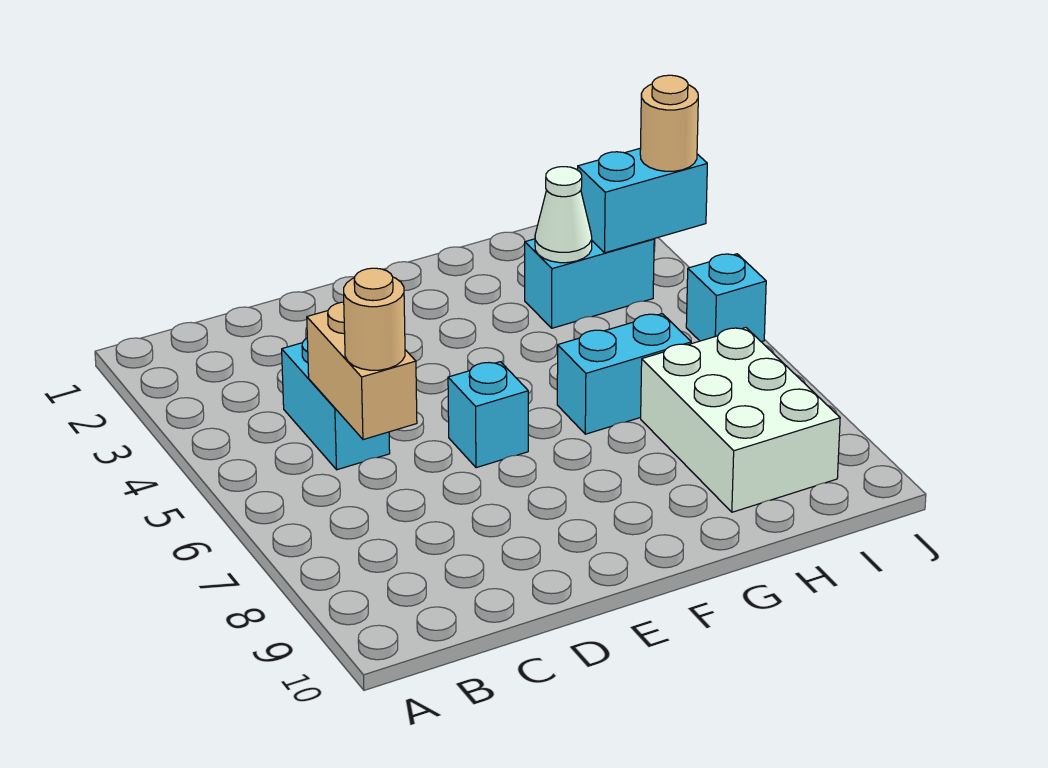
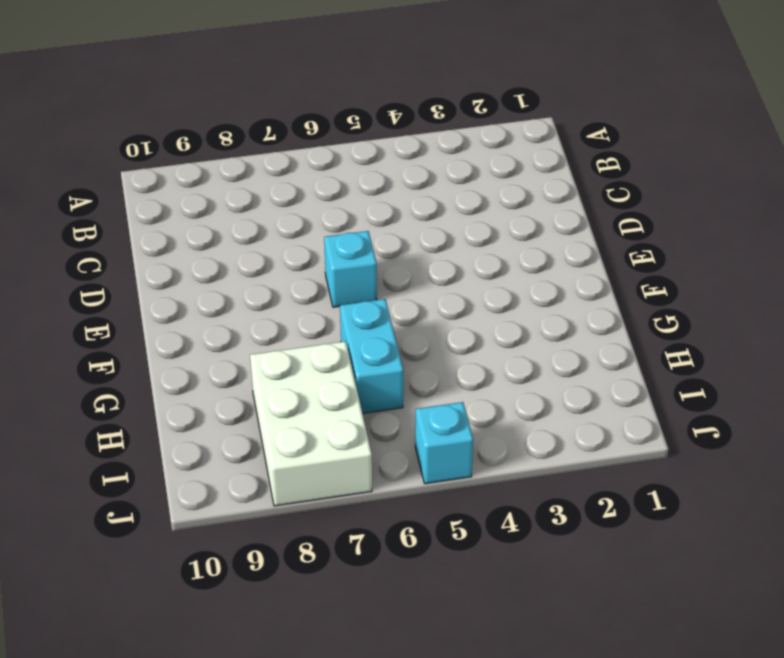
white brick H7:J8 level 1 -> white brick H7:I9 level 1
none -> cyan brick C4:C5 level 1
none -> cyan brick H3:I3 level 1

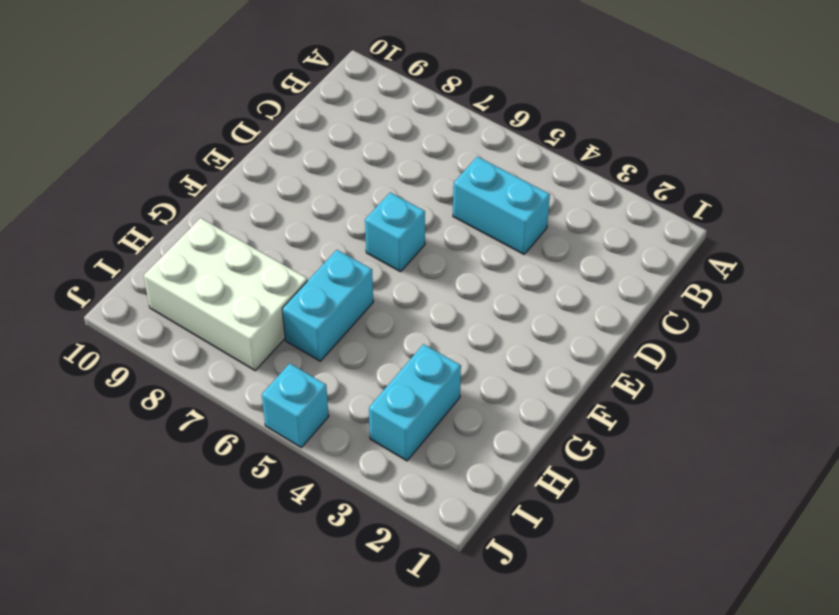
none -> tan brick C5:C6 level 2
none -> white cone H3 level 2

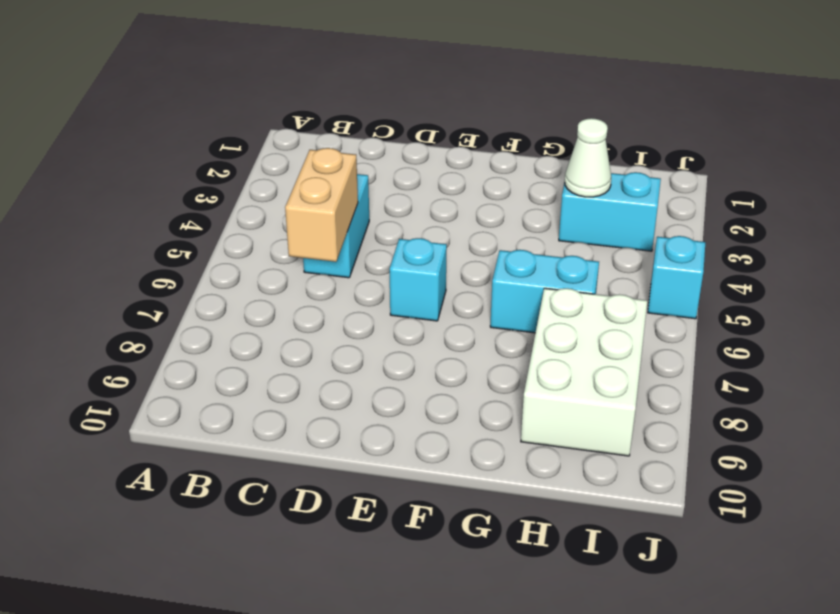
none -> cyan brick I3:J3 level 2
none -> tan round brick C6 level 3

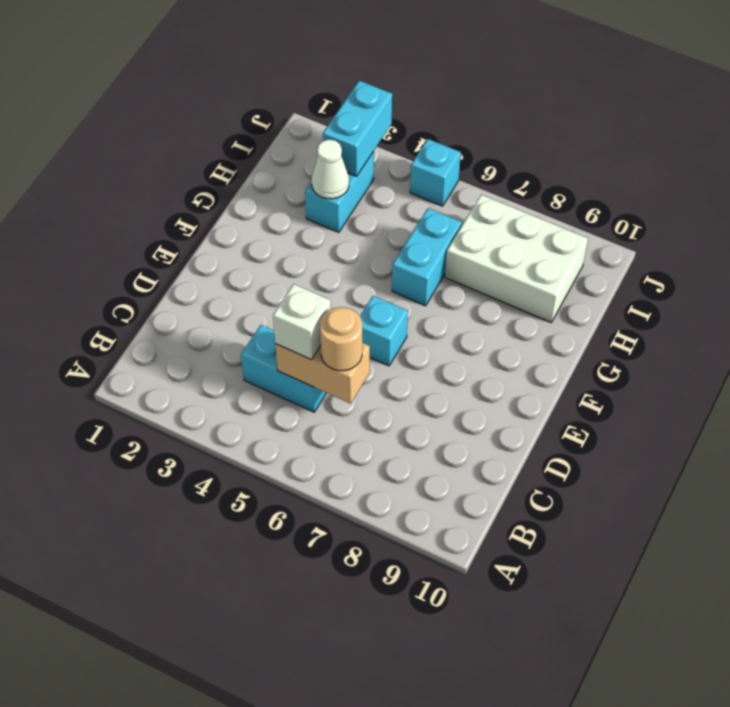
white brick C5 level 3 -> none
none -> tan round brick J3 level 3

